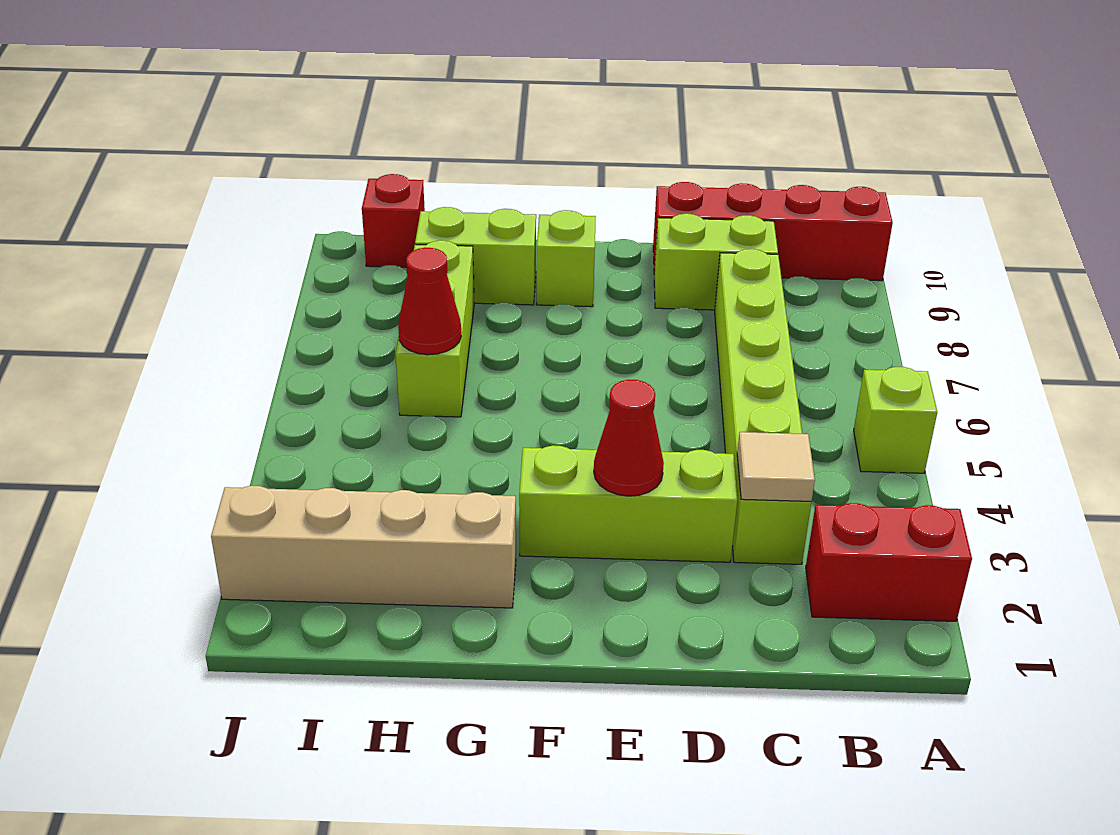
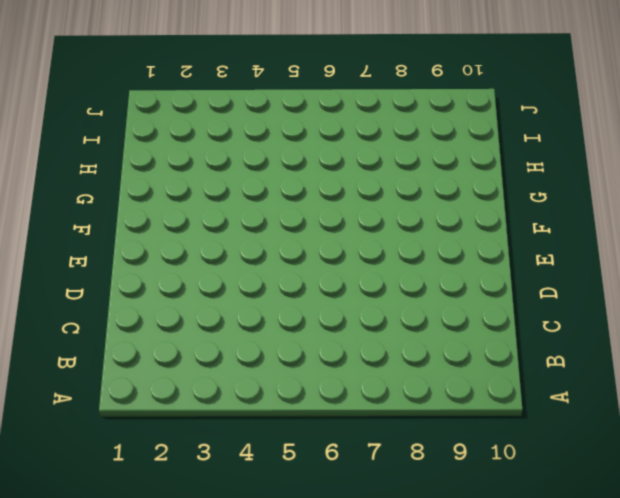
none -> red brick A2:B2 level 1
none -> lime brick A5 level 1
none -> red brick A10:D10 level 1

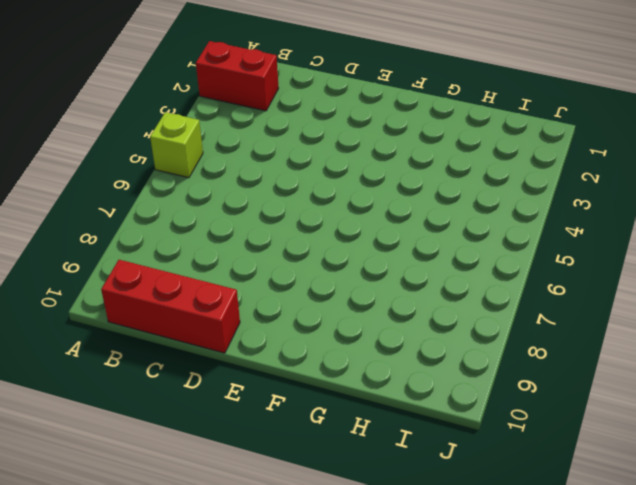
red brick B10:D10 level 1 -> red brick A10:D10 level 1
none -> lime brick C3:C8 level 1
none -> lime brick C9:D9 level 1
none -> lime brick D3:F3 level 1

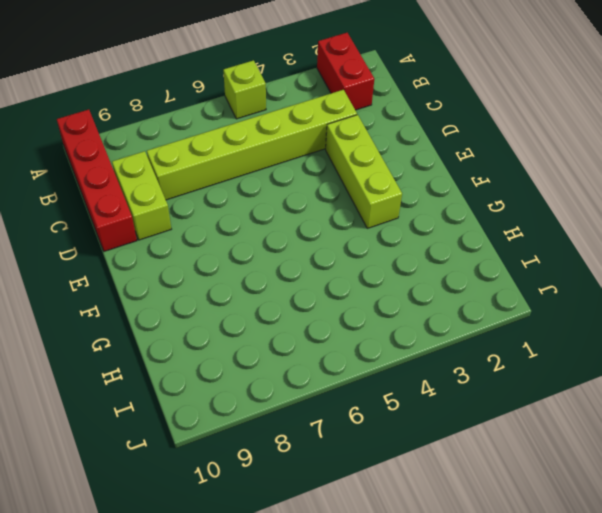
none -> lime brick F9 level 1
none -> tan brick G2:J2 level 1
none -> lime brick G9:H9 level 1

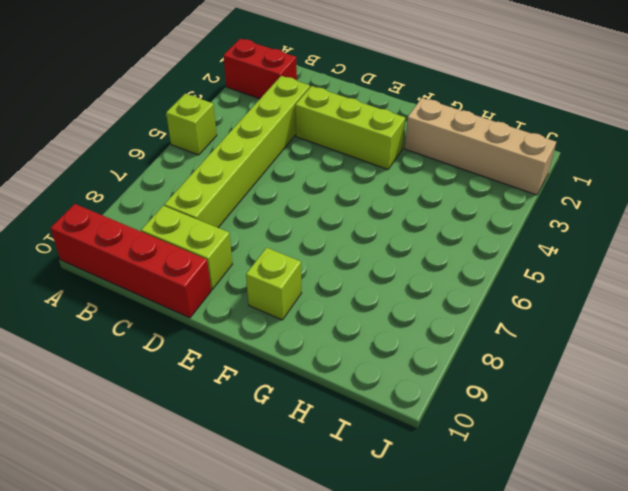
none -> lime brick G9:H9 level 1
none -> lime brick H6:H8 level 1
none -> red brick I10 level 1

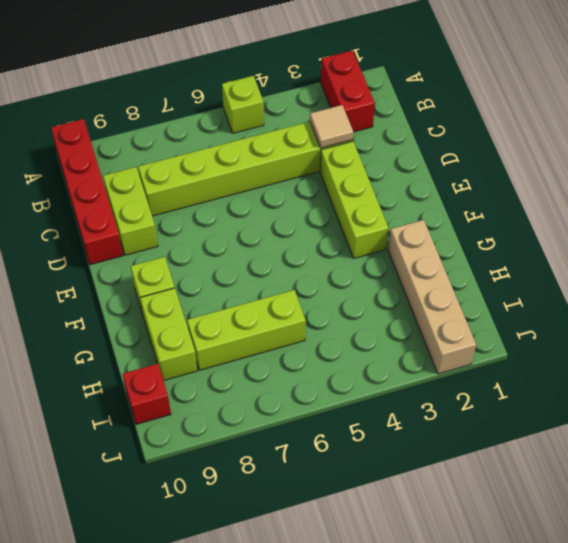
none -> red cone E3 level 2
none -> red cone H6 level 2

